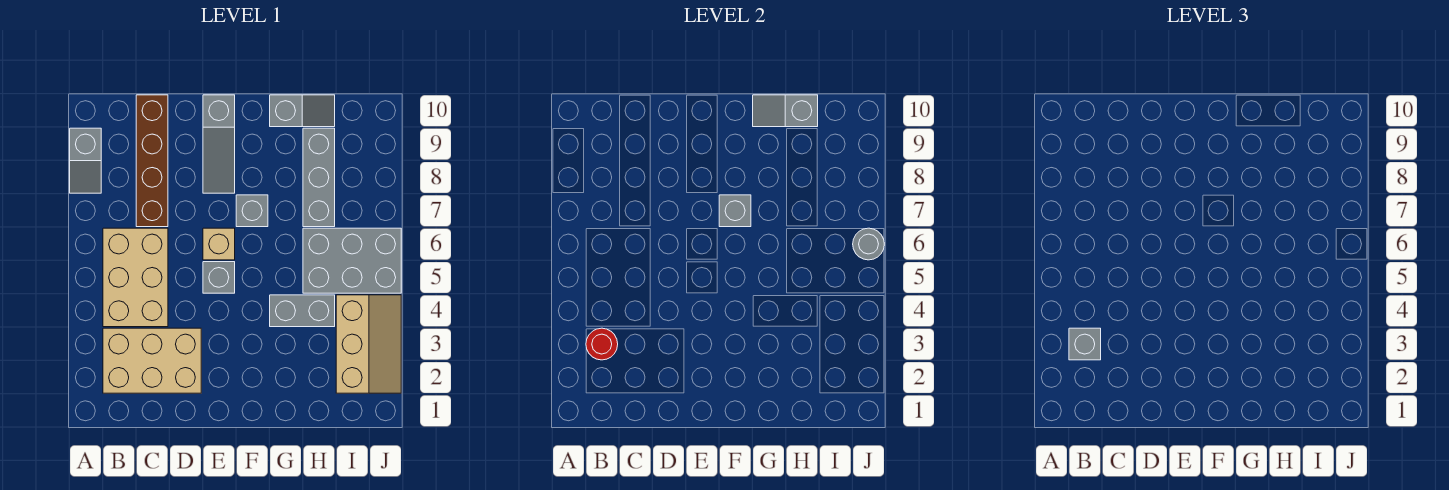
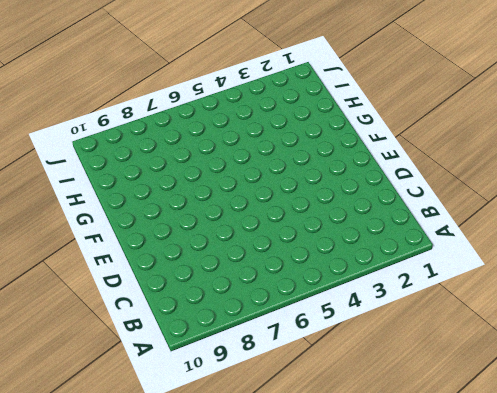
none -> grey slope A8:A9 level 1 top 9
none -> tan brick B2:D3 level 1
none -> tan brick B4:C6 level 1

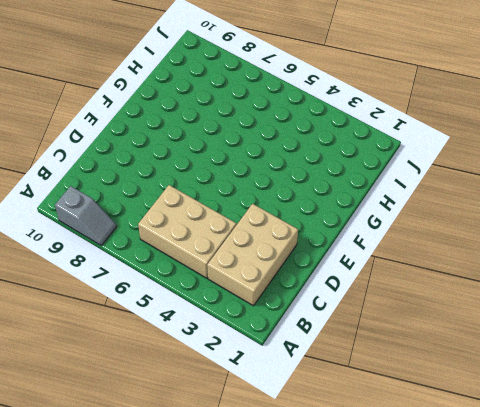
none -> brown brick C7:C10 level 1
none -> grey brick E5 level 1
none -> tan brick E6 level 1

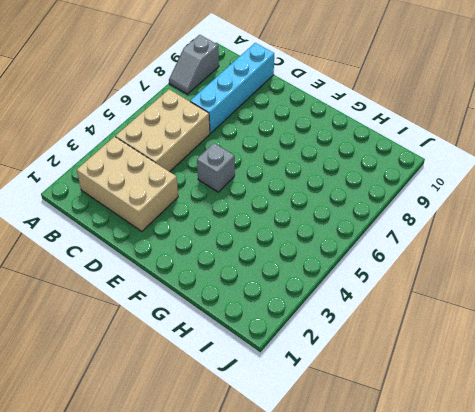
cyan brick C7:C10 level 1 -> brown brick C7:C10 level 1
none -> tan brick E6 level 1
none -> grey slope E8:E10 level 1 top 10
none -> grey brick F7 level 1

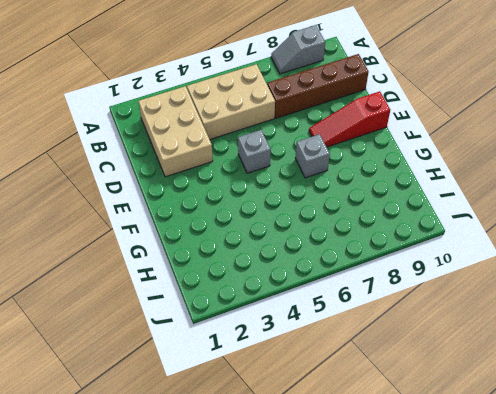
red slope E8:E10 level 1 top 10 -> grey slope E8:E10 level 1 top 10
none -> tan brick E6 level 1
none -> grey brick G4:H4 level 1
none -> grey slope G10:H10 level 1 top G

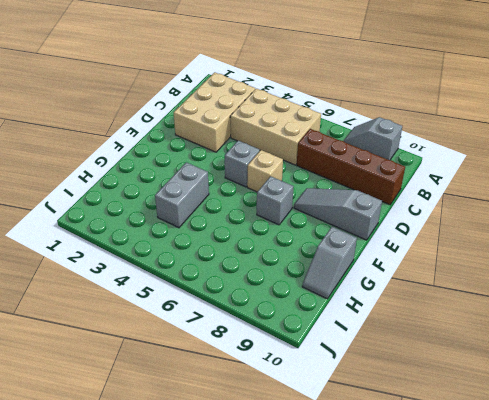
none -> grey brick H5:J6 level 1
none -> grey brick H7:H9 level 1
none -> tan slope I2:J4 level 1 top I

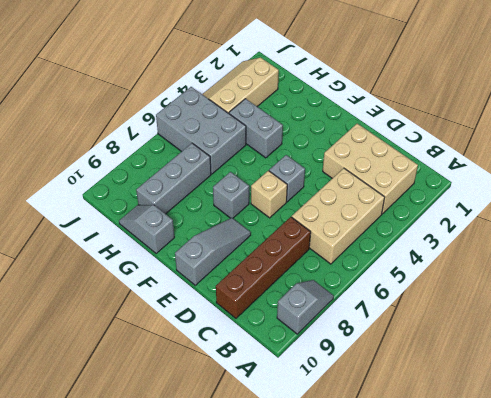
none -> red round brick B3 level 2
none -> grey brick F7 level 2
none -> grey slope G10:H10 level 2 top H

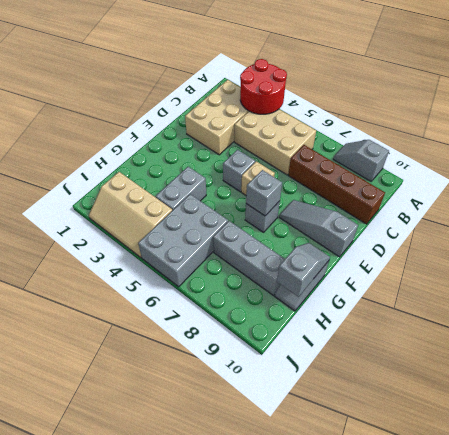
red round brick A3:B4 level 2 -> red round brick B3 level 2
none -> grey round brick J6 level 2
none -> grey brick B3 level 3

